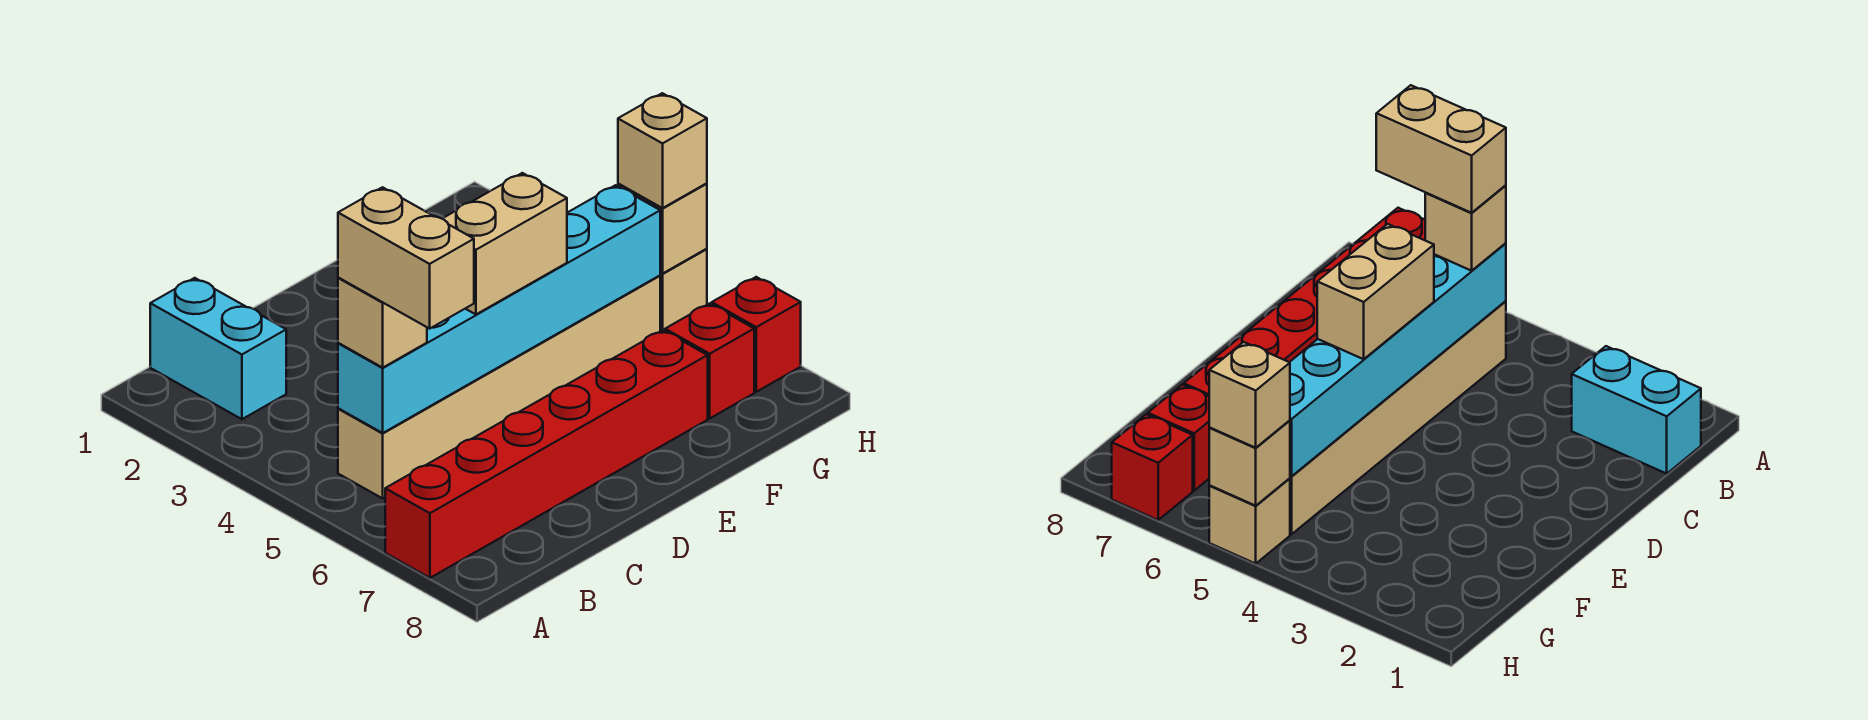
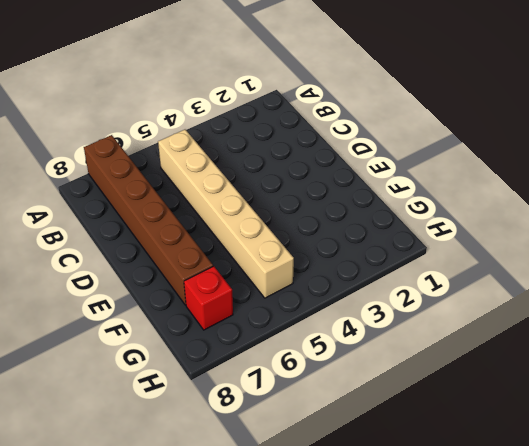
brown brick A7:F7 level 1 -> red brick A7:F7 level 1
none -> cyan brick B1:B2 level 1
none -> tan brick H5 level 1
none -> red brick H7 level 1

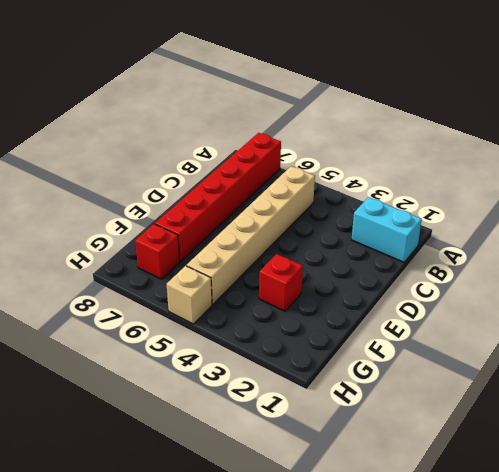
red brick F3 level 1 -> red brick H7 level 1
none -> cyan brick B5:G5 level 2
none -> tan brick H5 level 2
none -> tan brick B5 level 3

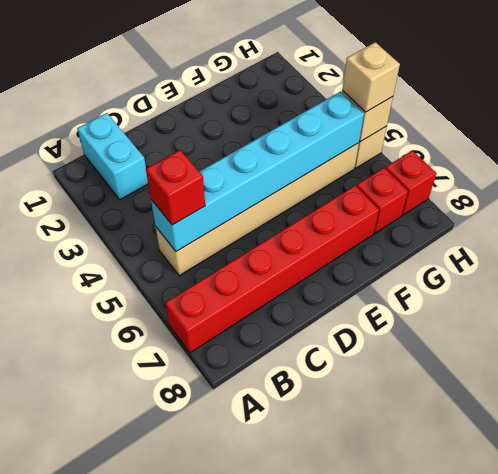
red brick B5 level 3 -> tan brick B5 level 3
none -> tan brick D5:E5 level 3
none -> tan brick B5:B6 level 4

